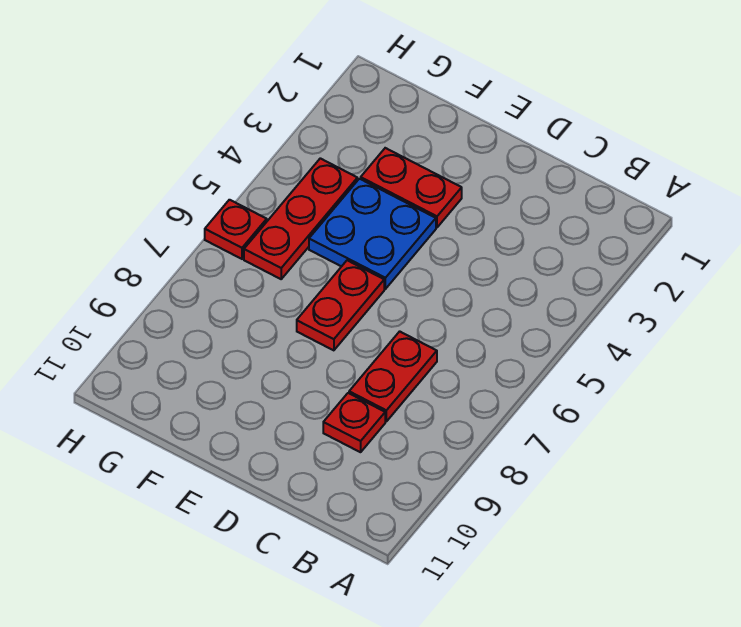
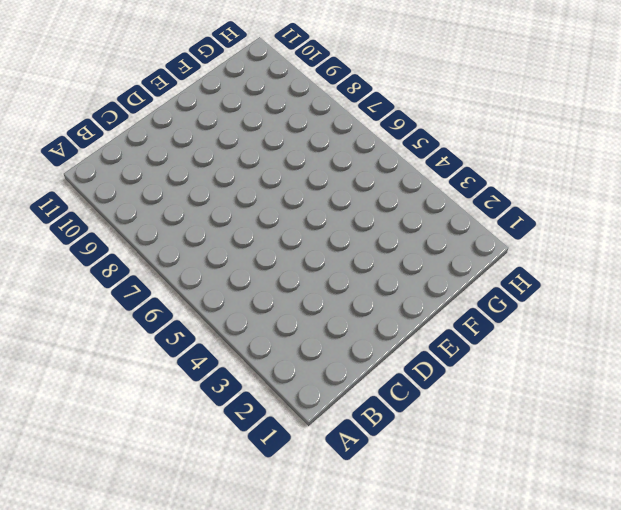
none -> red plate C7:C8 level 1
none -> red plate C9 level 1

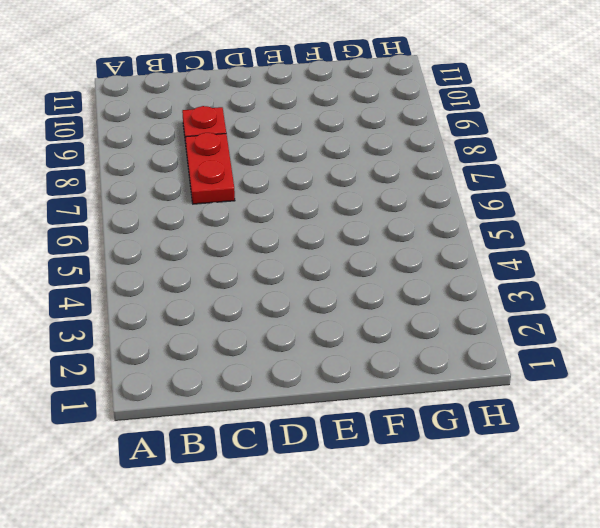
none -> red plate E3:F3 level 1
none -> blue plate E4:F5 level 1

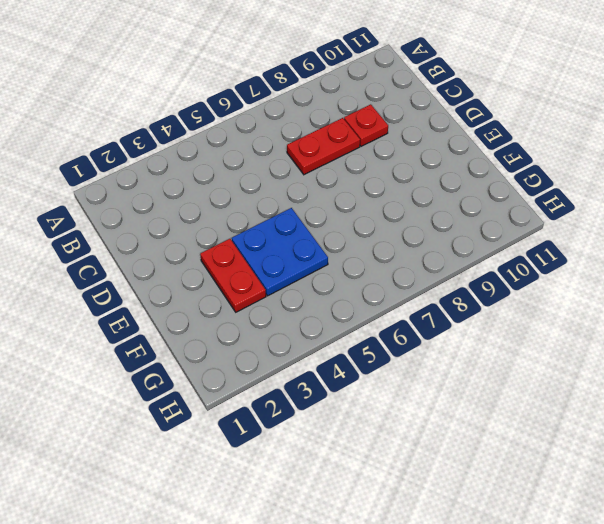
none -> red plate E6:E7 level 1
none -> red plate G4:G6 level 1

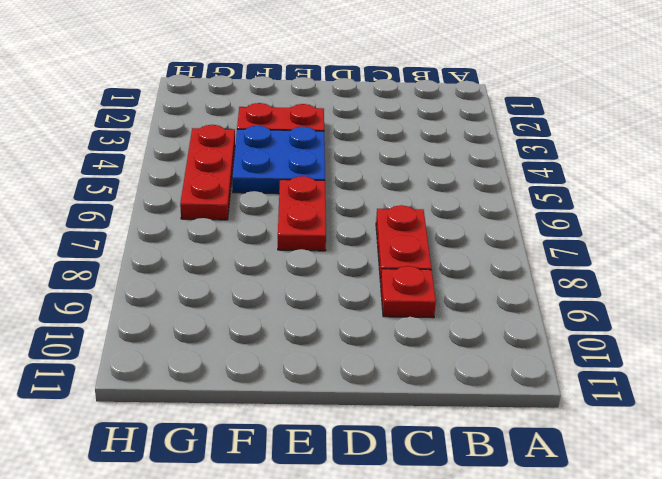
none -> red plate H6 level 1

